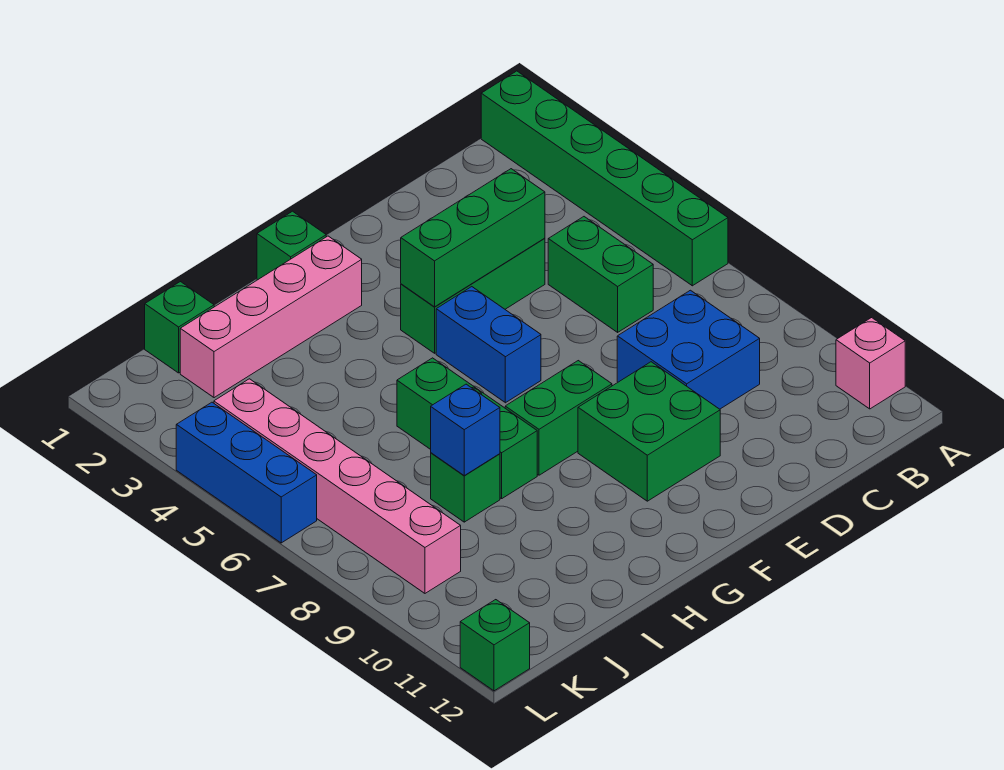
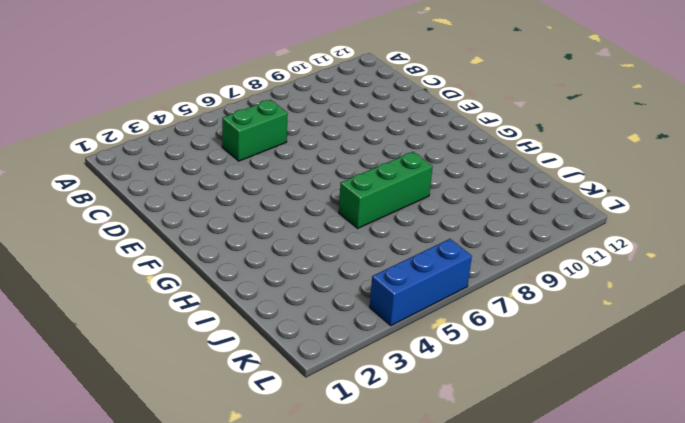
none -> green brick A1:A6 level 1
none -> pink brick A11 level 1
none -> blue brick C8:D9 level 1

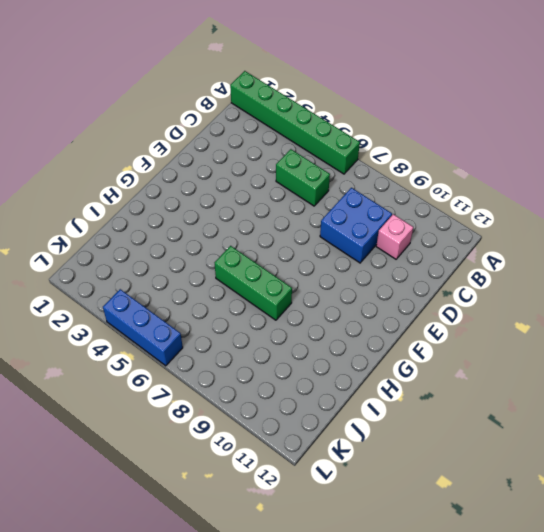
pink brick C10 level 1 -> pink brick A11 level 1
none -> green brick D4:F4 level 1
none -> green brick E9:F10 level 1
none -> blue brick F5:F6 level 1

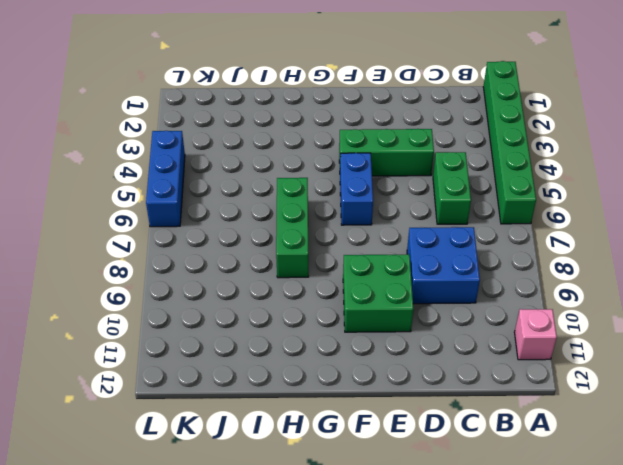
none -> green brick F8:G8 level 1
none -> green brick G1 level 1
none -> pink brick G2:J2 level 1

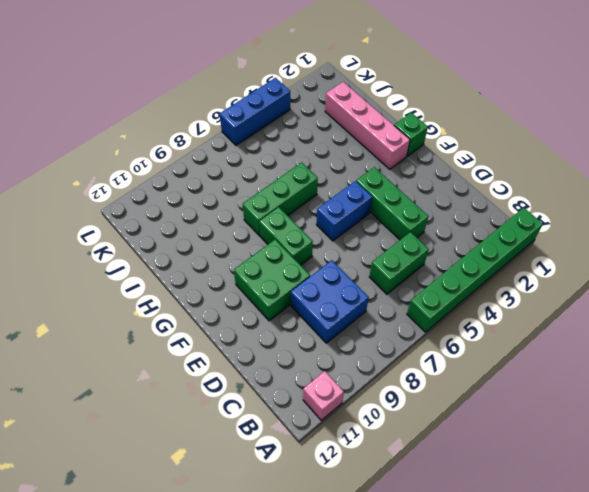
none -> green brick I8 level 1
none -> green brick J1 level 1
none -> pink brick K4:K9 level 1

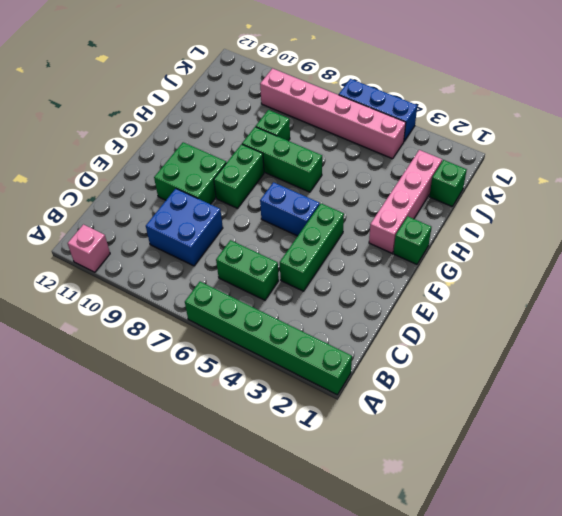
none -> green brick L12 level 1
none -> green brick D4:F4 level 2
none -> blue brick I8 level 2

